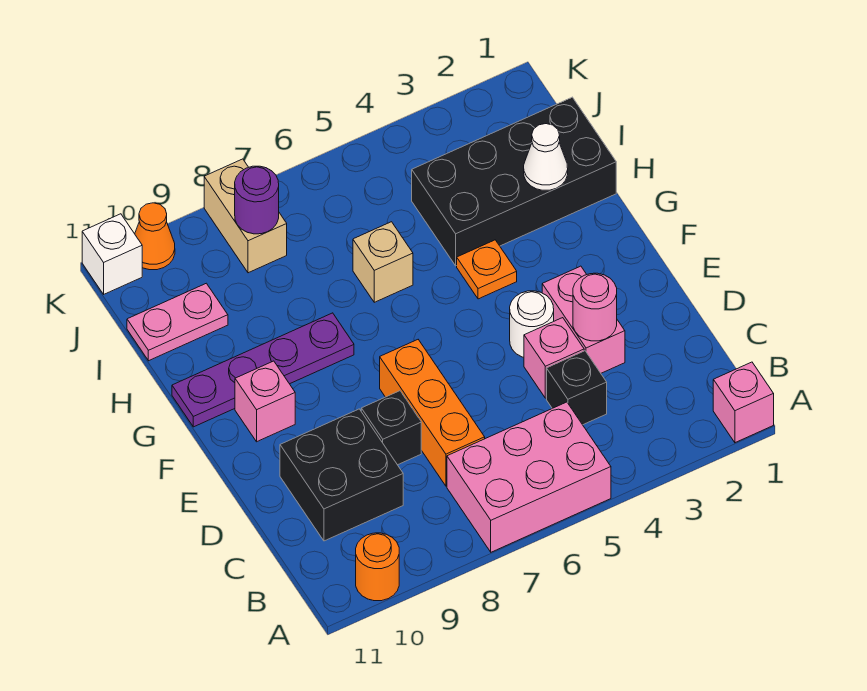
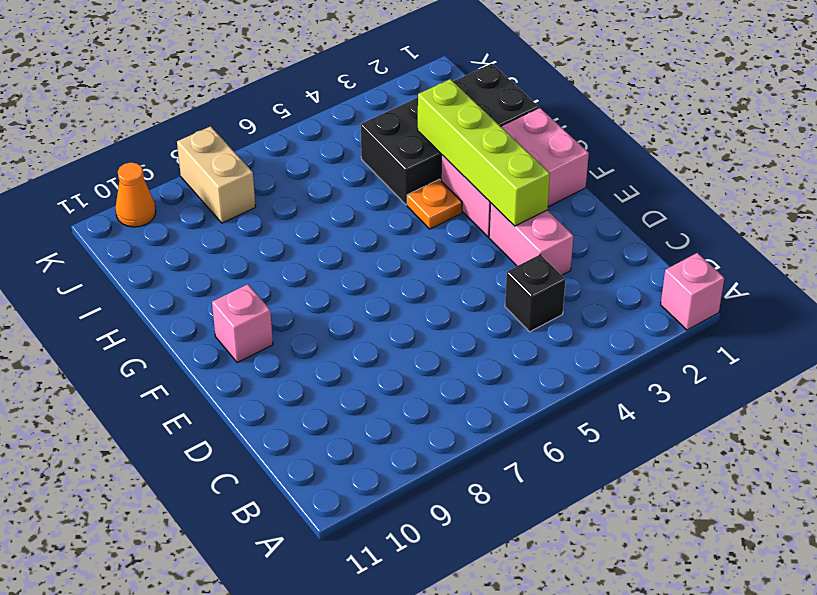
lime brick E3:H3 level 2 -> none
pink brick F1:G3 level 1 -> pink brick A5:B7 level 1
none -> orange round brick A10 level 1
none -> orange brick C7:E7 level 1
none -> black brick C9:D10 level 1

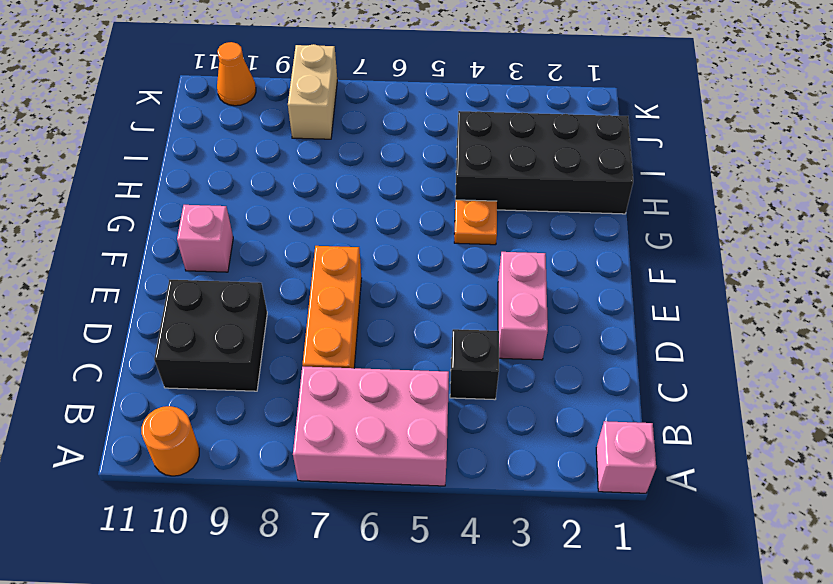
none -> pink brick D4 level 1
none -> black brick D8 level 1
none -> white round brick E4 level 1

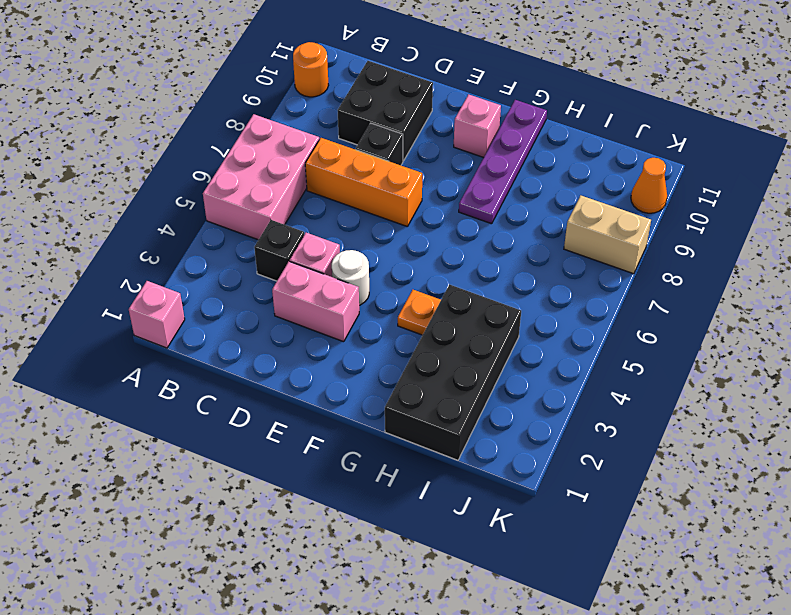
none -> tan brick H6 level 1
none -> pink plate I10:I11 level 1
none -> white brick K11 level 1

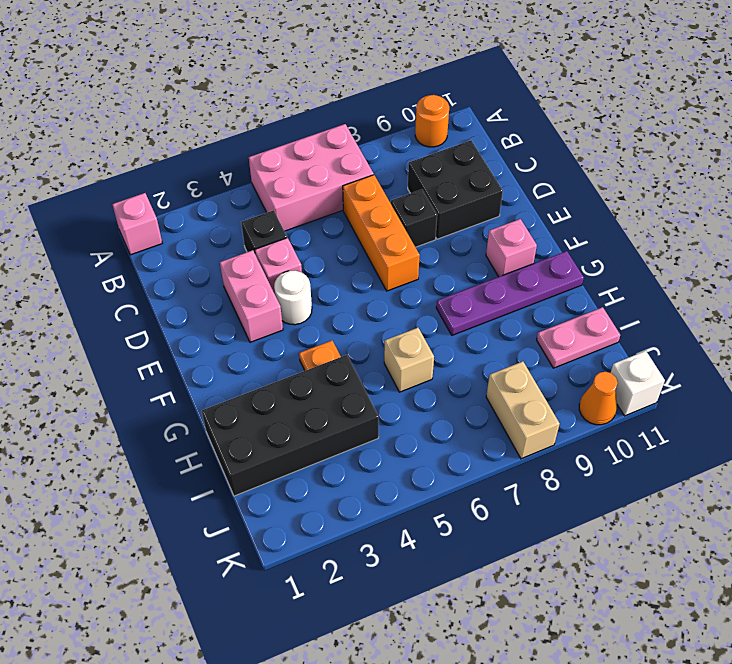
none -> pink round brick D3 level 2
none -> white cone H2 level 2
none -> purple round brick J8 level 2

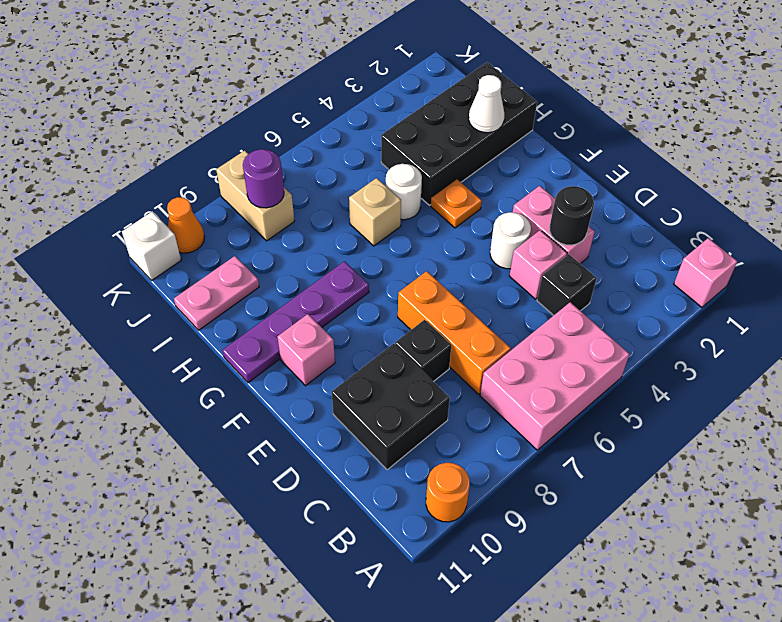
black round brick D3 level 2 -> pink round brick D3 level 2
white round brick H5 level 1 -> none

